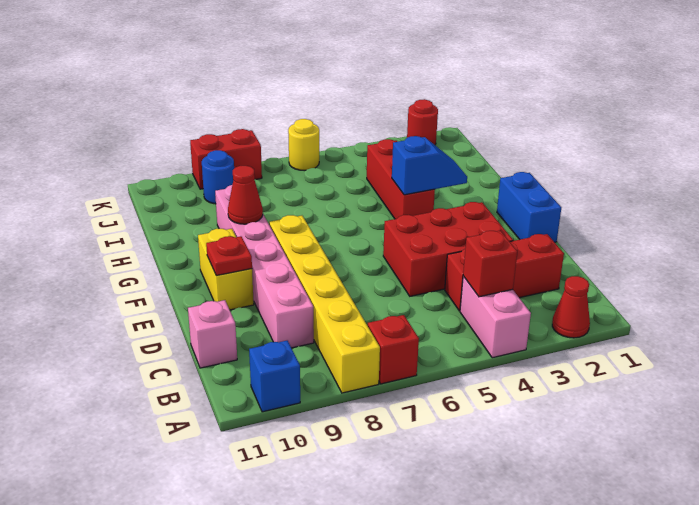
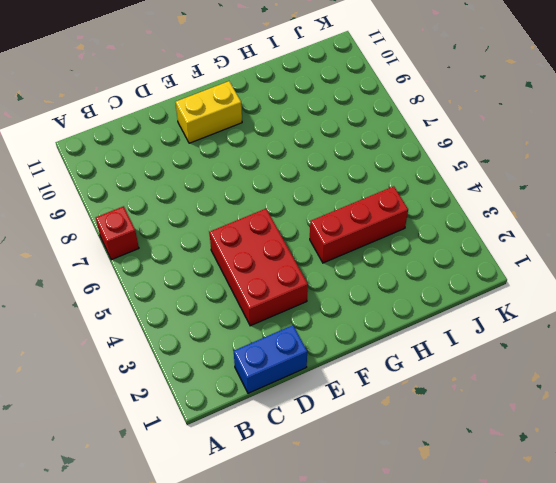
blue brick C1:D1 level 1 -> blue brick E1:F1 level 1
none -> red cone A2 level 1
none -> pink brick A4:B4 level 1
none -> yellow brick A8:F8 level 1

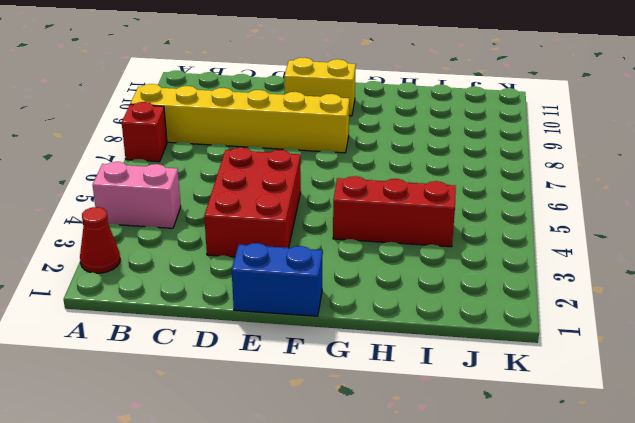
none -> blue brick A10 level 1
none -> red brick C2:C4 level 1
none -> pink brick C9:H9 level 1

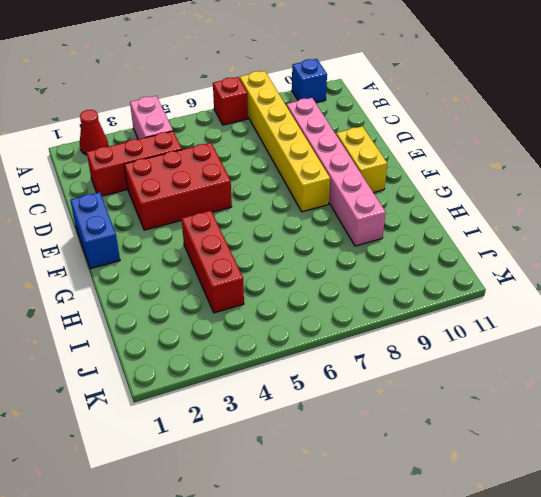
none -> pink brick C11 level 1
none -> blue round brick J9 level 1
none -> red round brick K2 level 1

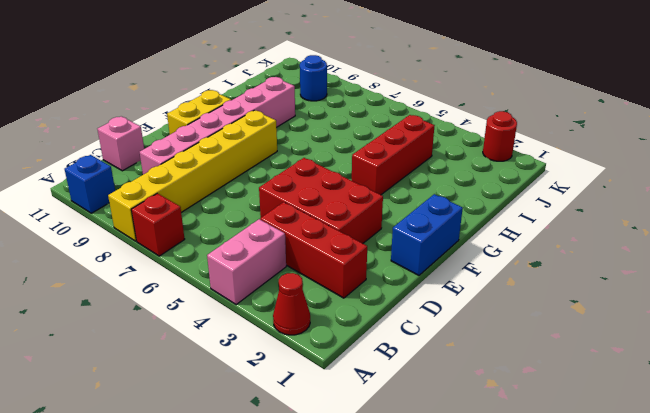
none -> yellow round brick K6 level 1
none -> red brick K8:K9 level 1
none -> red brick B4 level 2

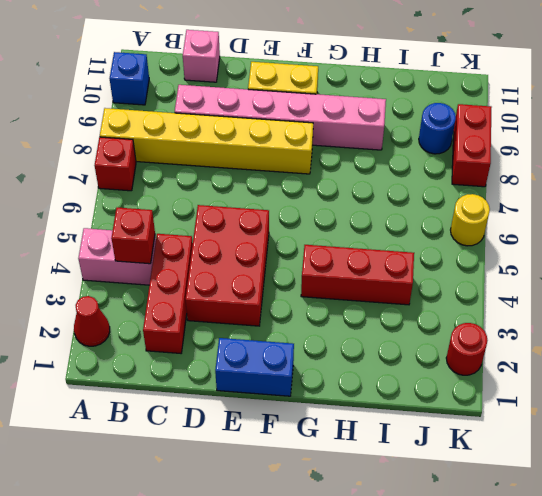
none -> red plate E10 level 2
none -> blue slope G3:G4 level 2 top 4
none -> red cone G9 level 2

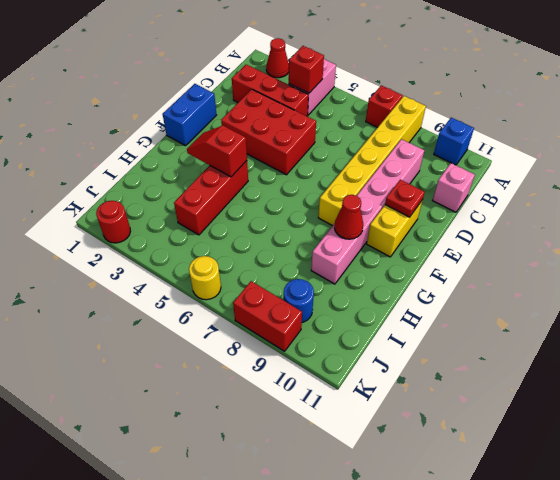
red slope G3:G4 level 2 top 4 -> blue slope G3:G4 level 2 top 4

